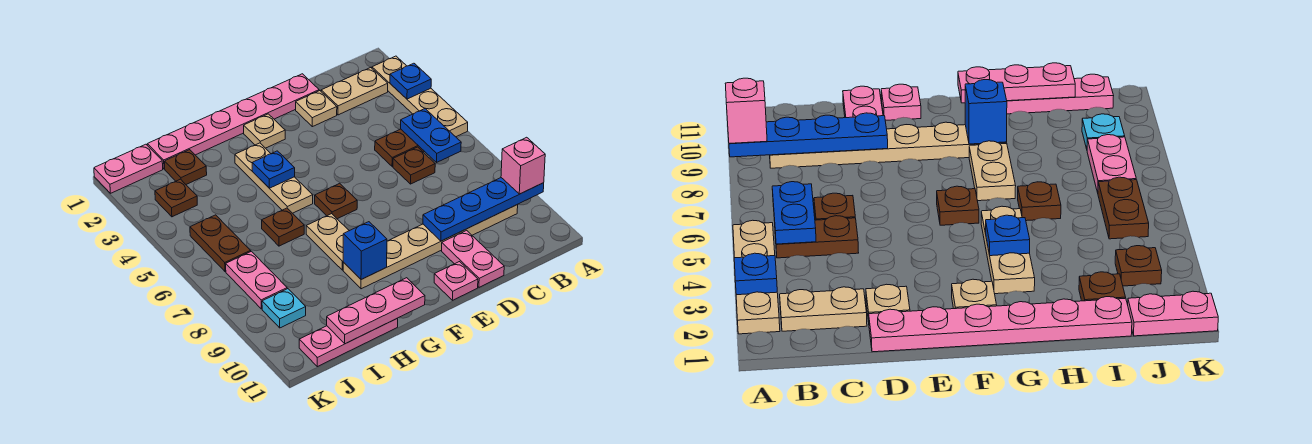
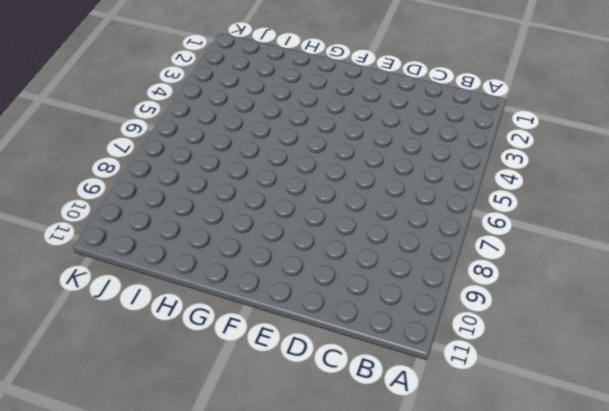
none -> tan plate A2:A5 level 1
none -> tan plate B2:C2 level 1
none -> brown plate B5:C5 level 1

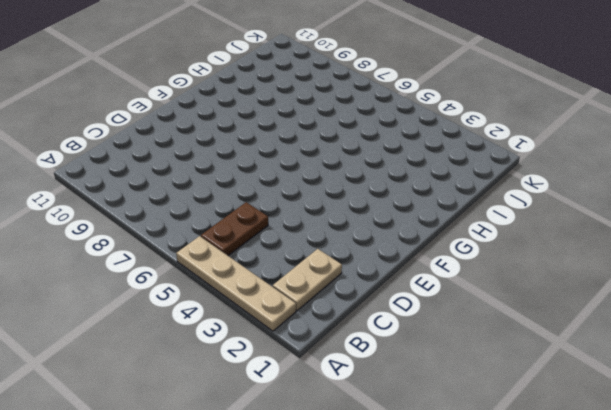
none -> tan plate B9:G9 level 1
none -> brown plate C6 level 1
none -> pink plate D1:I1 level 1

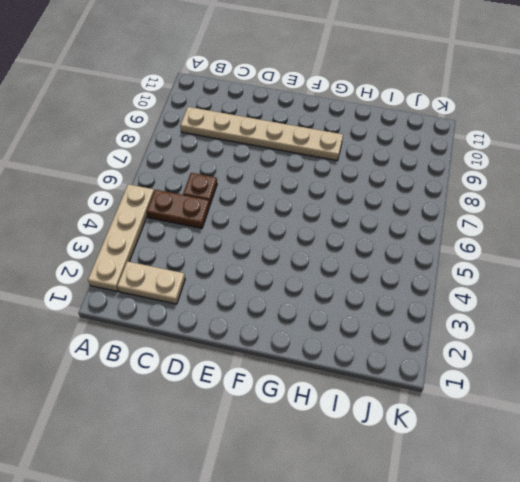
none -> pink plate D1:I1 level 1
none -> tan plate D2 level 1
none -> pink plate D10:D11 level 1

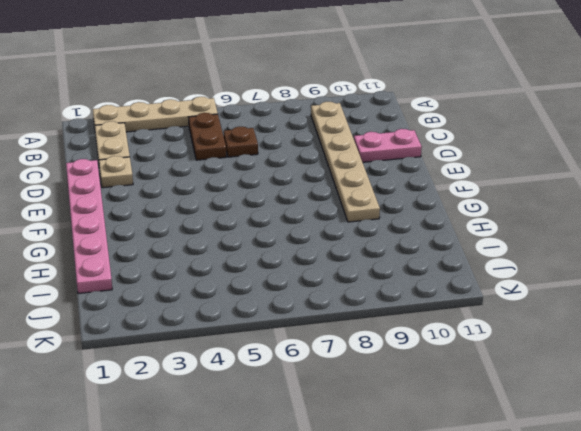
none -> pink plate E11 level 1
none -> tan plate F2 level 1
none -> brown plate F6 level 1

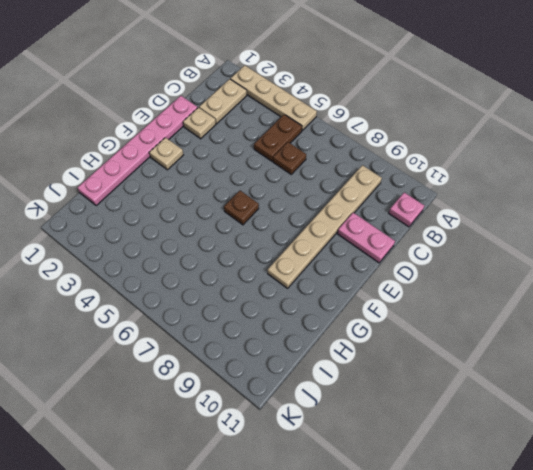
pink plate B11 level 1 -> pink plate E11 level 1
none -> tan plate G3:G5 level 1
none -> tan plate G7:G8 level 1
none -> brown plate H6 level 1

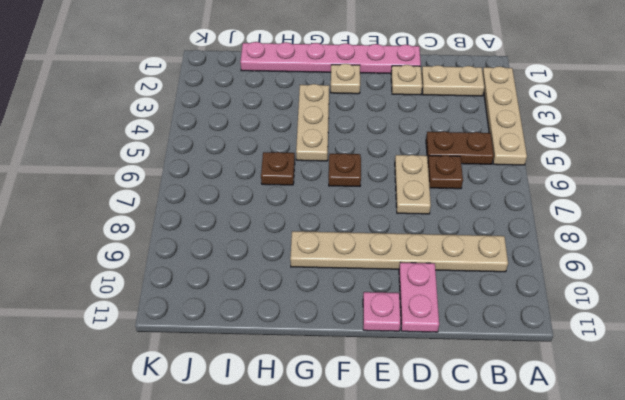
tan plate D6:D7 level 1 -> tan plate G7:G8 level 1
none -> pink plate H11:J11 level 1
none -> brown plate I2 level 1
none -> pink plate J1:K1 level 1

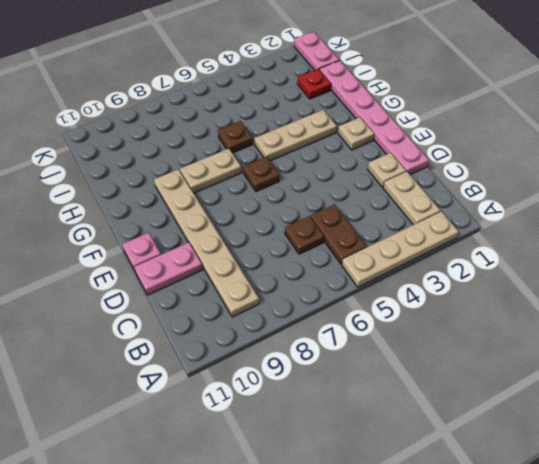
red plate I2 level 1 -> brown plate I2 level 1
none -> pink plate H11:J11 level 1
none -> brown plate J3 level 1
none -> brown plate J5:J6 level 1

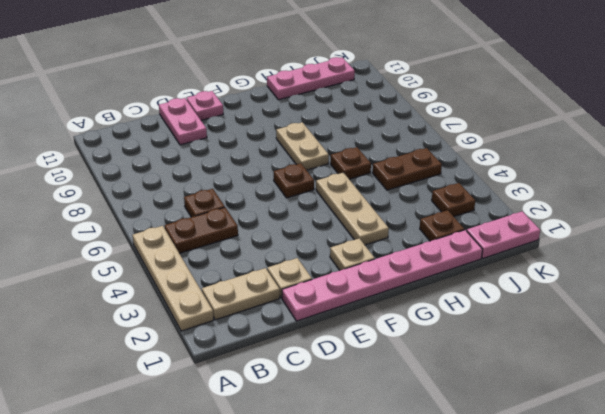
brown plate I5:J5 level 1 -> brown plate J5:J6 level 1
none -> tan plate B9:G9 level 1
none -> pink plate J7:J8 level 1
none -> cyan plate J9 level 1

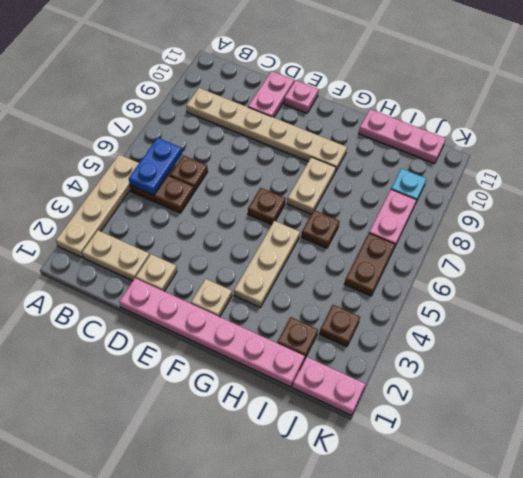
none -> blue plate A3 level 2
none -> blue plate A9:D9 level 2
none -> blue plate G4 level 2

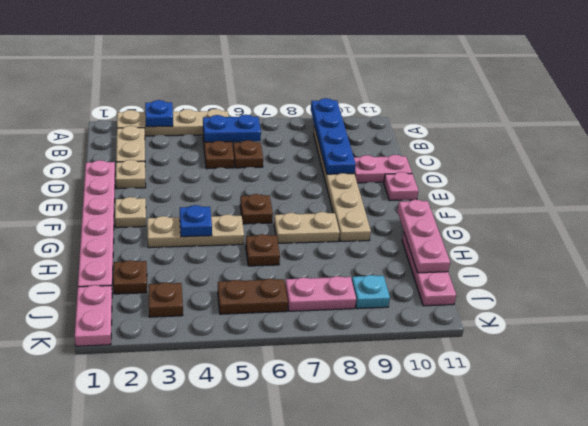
none -> blue brick G9 level 2
none -> pink brick A9 level 3

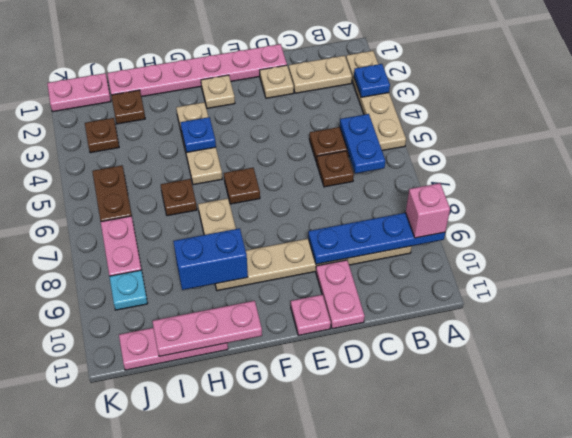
blue brick G9:H9 level 2 -> blue brick G9 level 2

